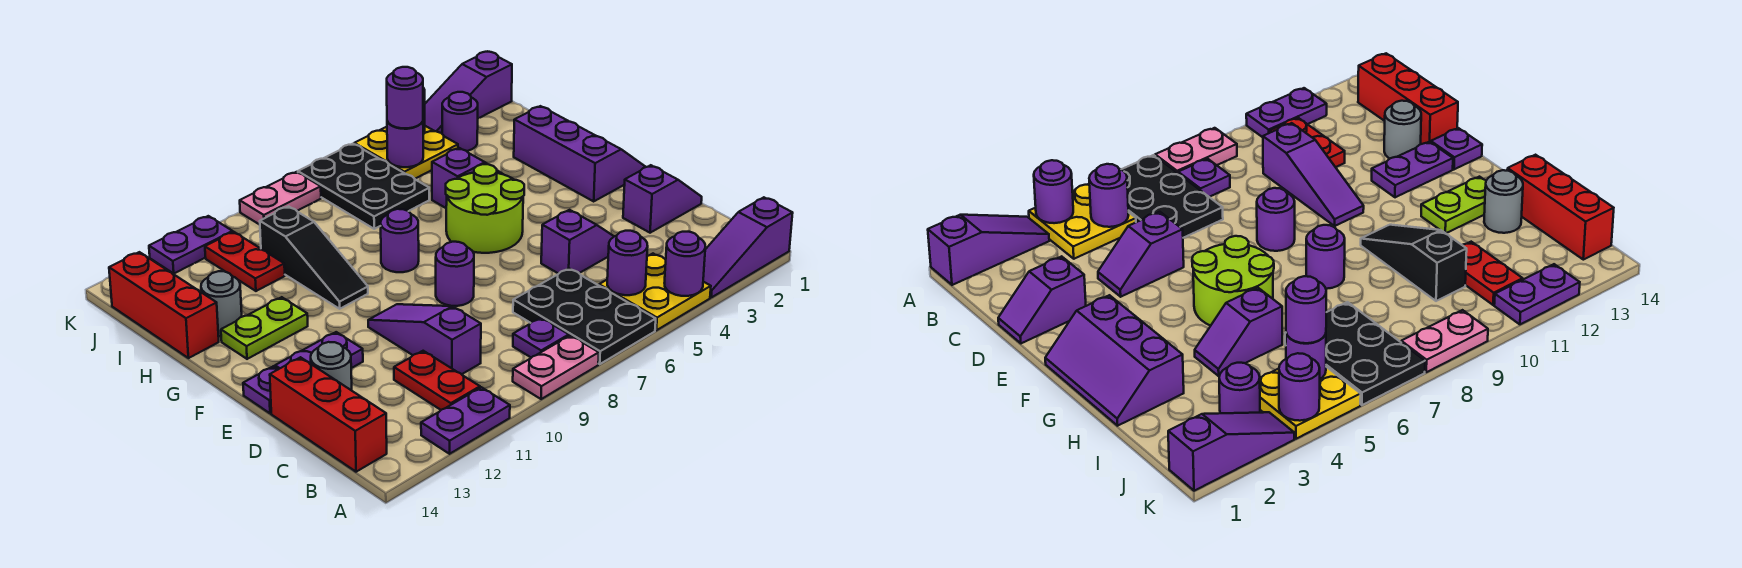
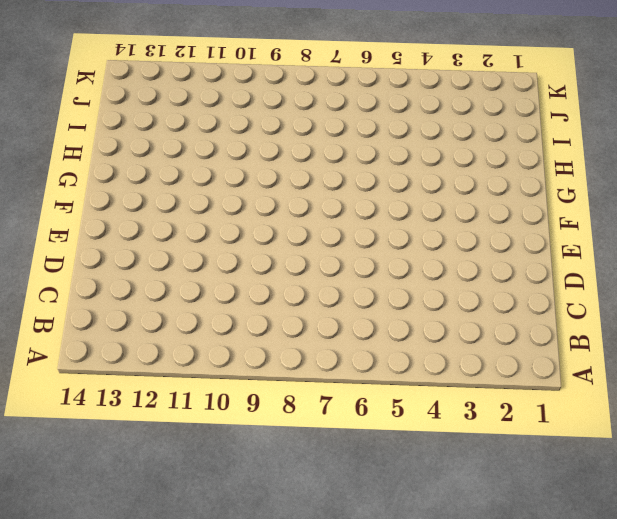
none -> purple slope A1:A3 level 1 top 1
none -> yellow plate A4:B5 level 1
none -> black plate A6:C7 level 1
none -> pink plate A8:A9 level 1

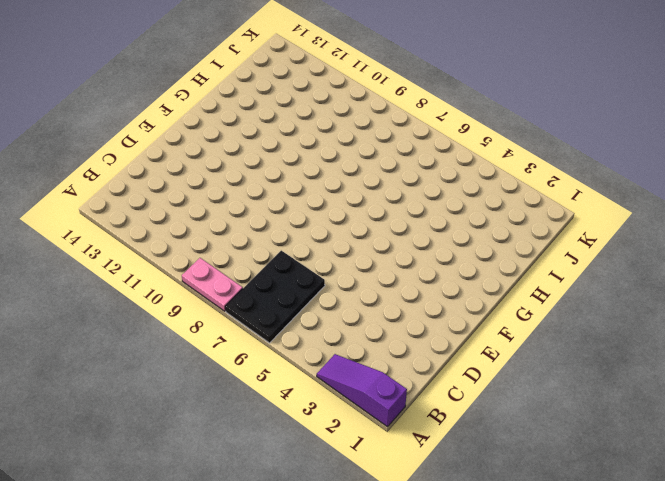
none -> yellow plate A4:B5 level 1
none -> purple plate A11:A12 level 1
none -> purple plate B8 level 1
none -> red plate B11:C11 level 1

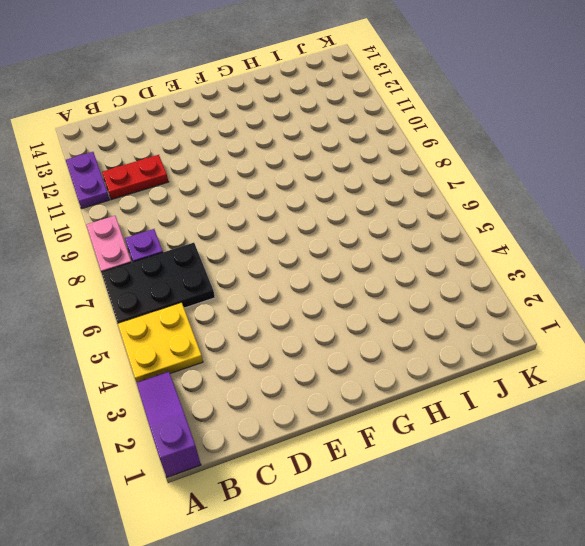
none -> red brick B14:D14 level 1
none -> purple slope C10:E10 level 1 top C
none -> purple slope D1:D2 level 1 top 2
none -> purple slope D4:D5 level 1 top 5

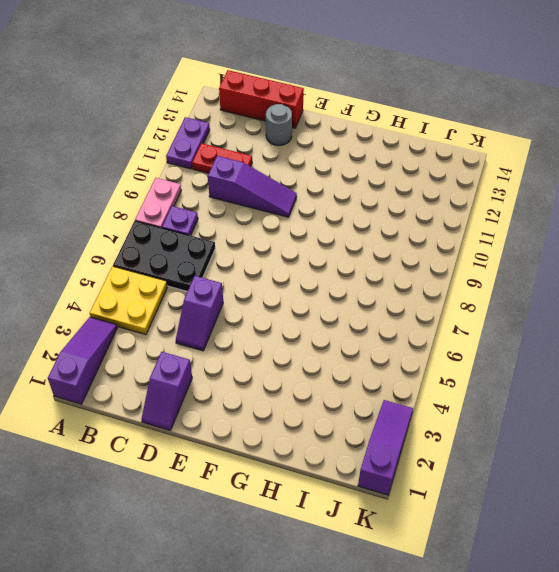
none -> purple round brick E8 level 1
none -> purple plate E12:E13 level 1
none -> purple plate E14 level 1
none -> purple slope F1:H2 level 1 top 2

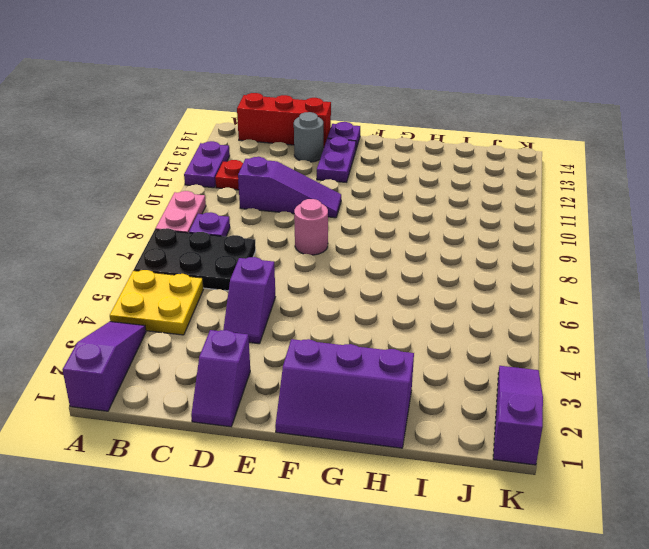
pink round brick E8 level 1 -> purple round brick E8 level 1
none -> lime round brick F5:G6 level 1
none -> purple round brick G8 level 1
none -> black slope G10:I10 level 1 top I
none -> lime plate G12:G13 level 1

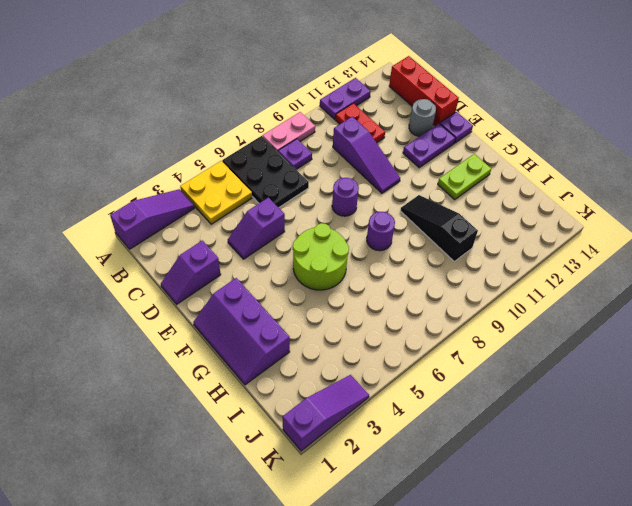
none -> purple slope H4:H5 level 1 top 5
none -> grey round brick H13 level 1
none -> red brick H14:J14 level 1
none -> black plate I6:K7 level 1

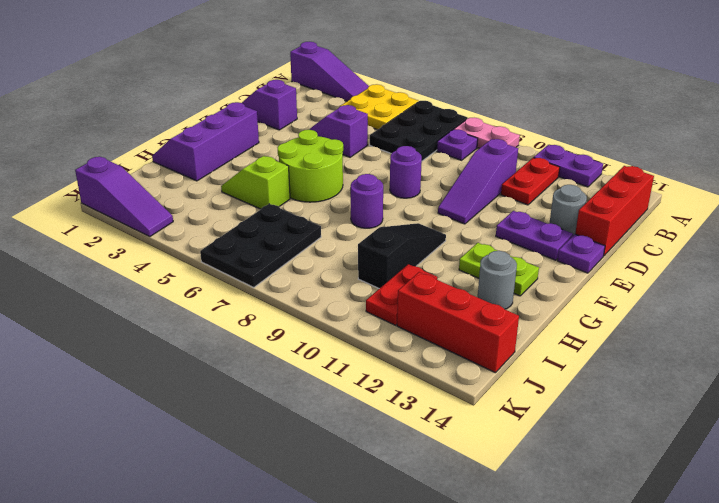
lime slope H4:H5 level 1 top 5 -> purple slope H4:H5 level 1 top 5
red brick J12:J14 level 1 -> red brick H14:J14 level 1
none -> purple round brick J3 level 1
none -> yellow plate J4:K5 level 1
none -> pink plate K8:K9 level 1
none -> purple plate K11:K12 level 1

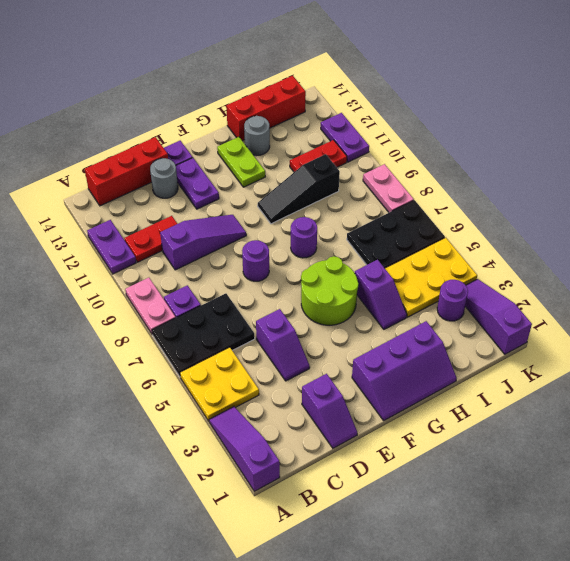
yellow plate I4:K5 level 1 -> yellow plate J4:K5 level 1
none -> purple round brick A4 level 2
none -> purple round brick B5 level 2
none -> purple round brick J5 level 2
none -> purple round brick K4 level 2

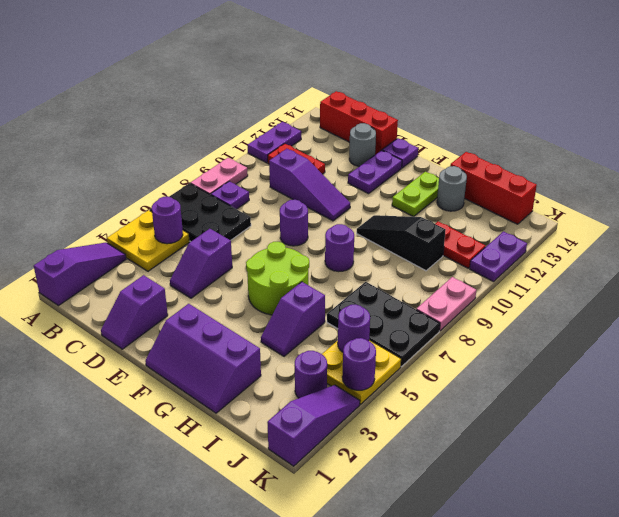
none -> purple round brick A4 level 2
none -> purple round brick J5 level 3

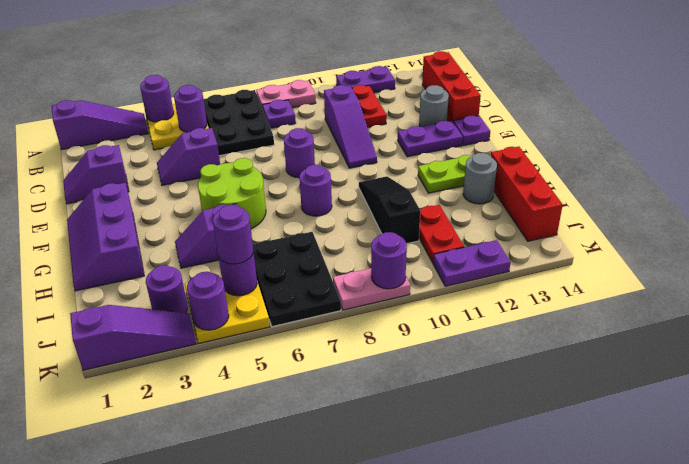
purple round brick K9 level 2 -> none

